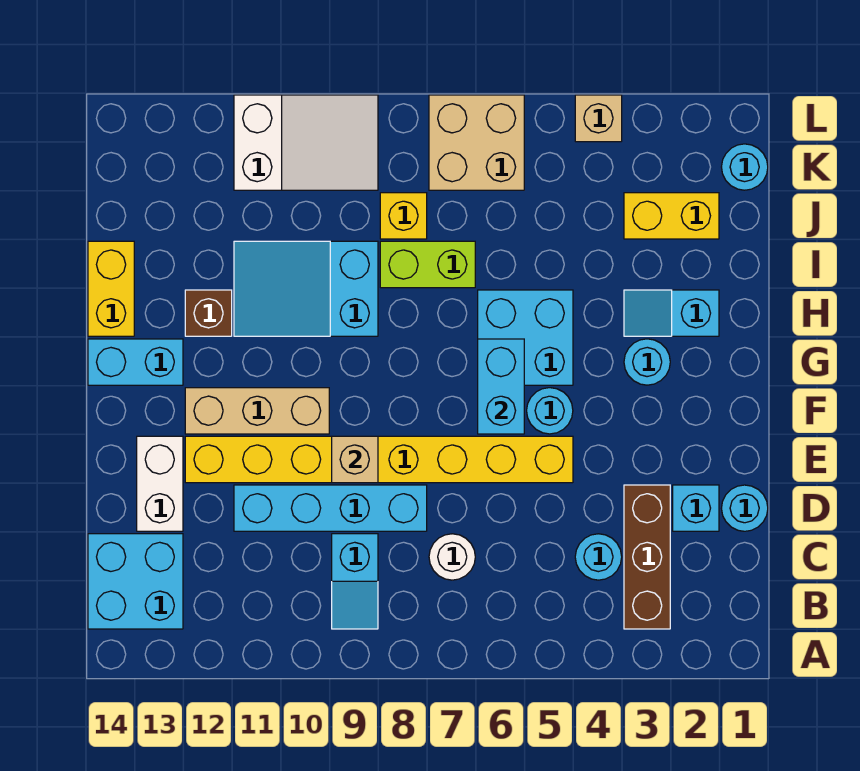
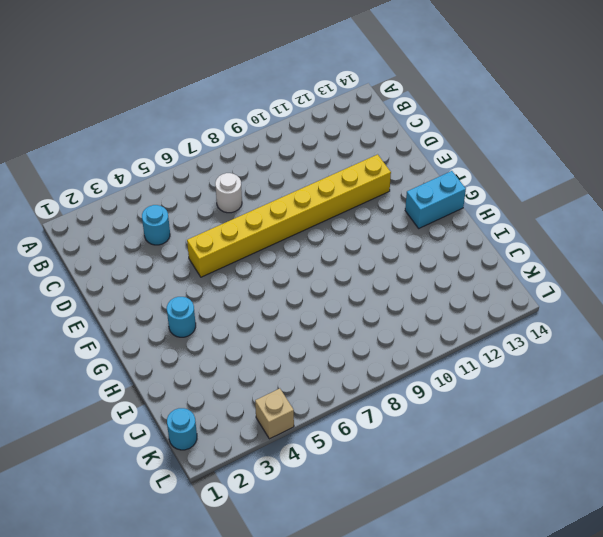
none -> brown brick B3:D3 level 1
none -> cyan slope B9:C9 level 1 top C
none -> cyan brick B13:C14 level 1

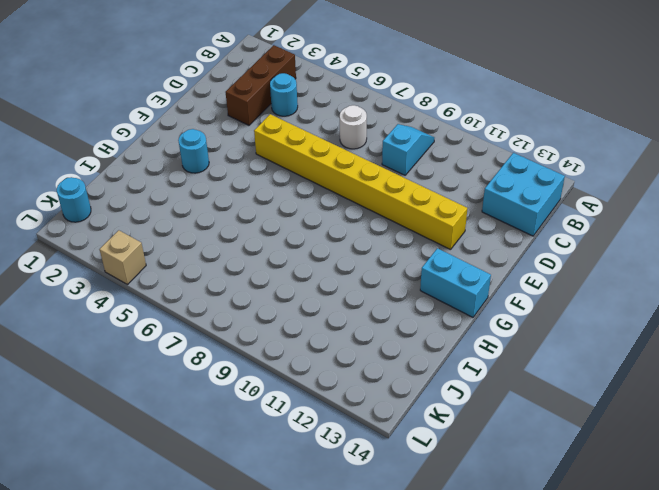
none -> cyan round brick D1 level 1
none -> cyan brick D2 level 1
none -> cyan brick D8:D11 level 1

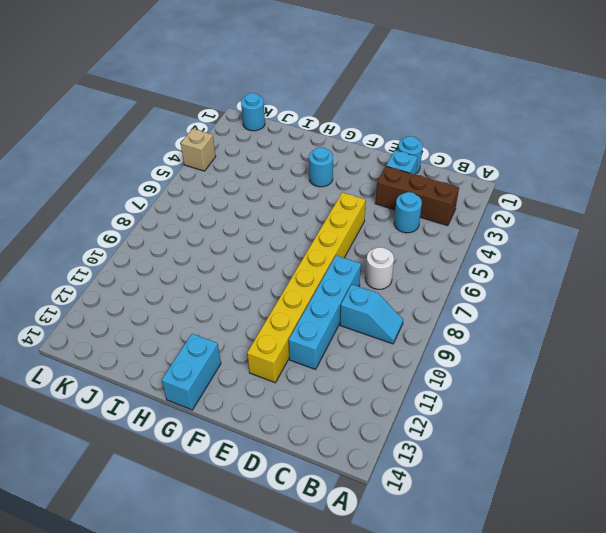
none -> cyan brick B13:C14 level 1
none -> white brick D13:E13 level 1
none -> cyan round brick F5 level 1

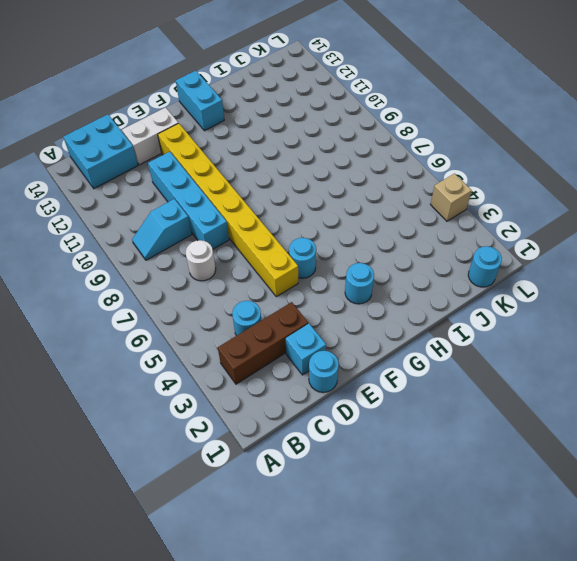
none -> tan brick F10:F12 level 1
none -> cyan brick G5:H6 level 1
none -> cyan slope H2:H3 level 1 top 2

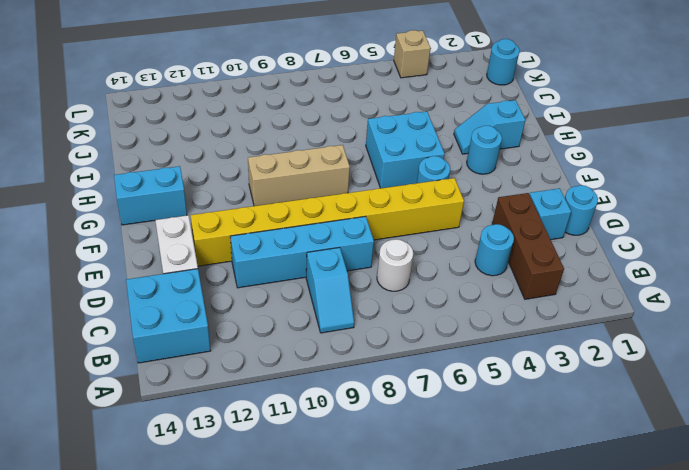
tan brick G8:G10 level 1 -> tan brick F10:F12 level 1
none -> cyan slope H9:I11 level 1 top 9
none -> brown brick H12 level 1
none -> yellow brick H14:I14 level 1

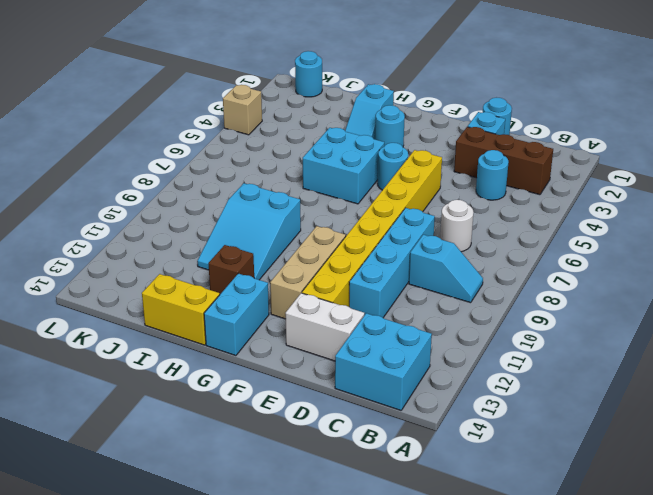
none -> lime brick I7:I8 level 1
none -> yellow brick J2:J3 level 1
none -> yellow brick J8 level 1

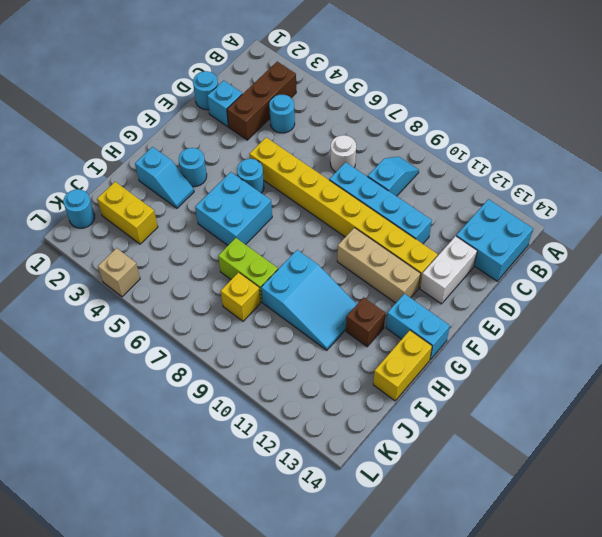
none -> tan brick K6:L7 level 1
none -> white slope K9:L11 level 1 top 11
none -> tan brick E9 level 2

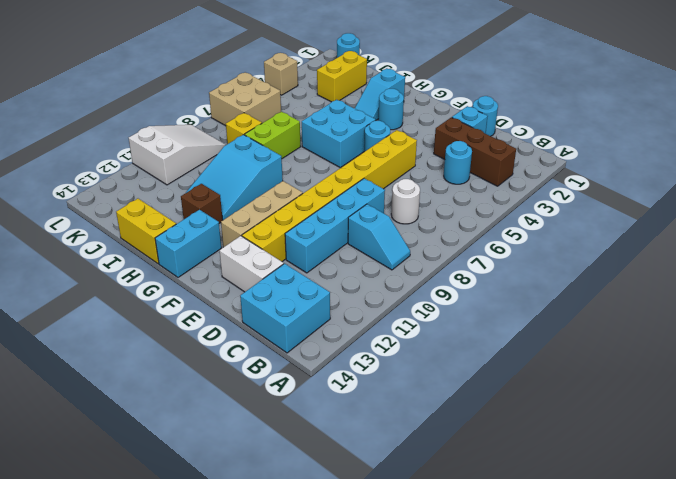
none -> tan brick E9 level 2
none -> cyan brick F6:G6 level 2

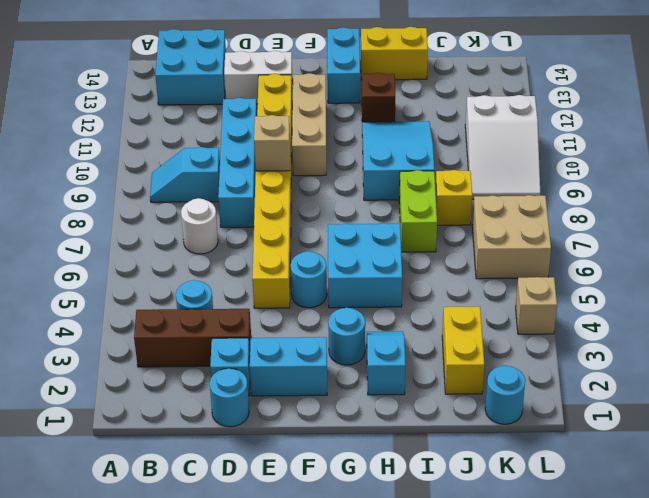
cyan brick E2:F2 level 1 -> cyan brick F6:G6 level 2

